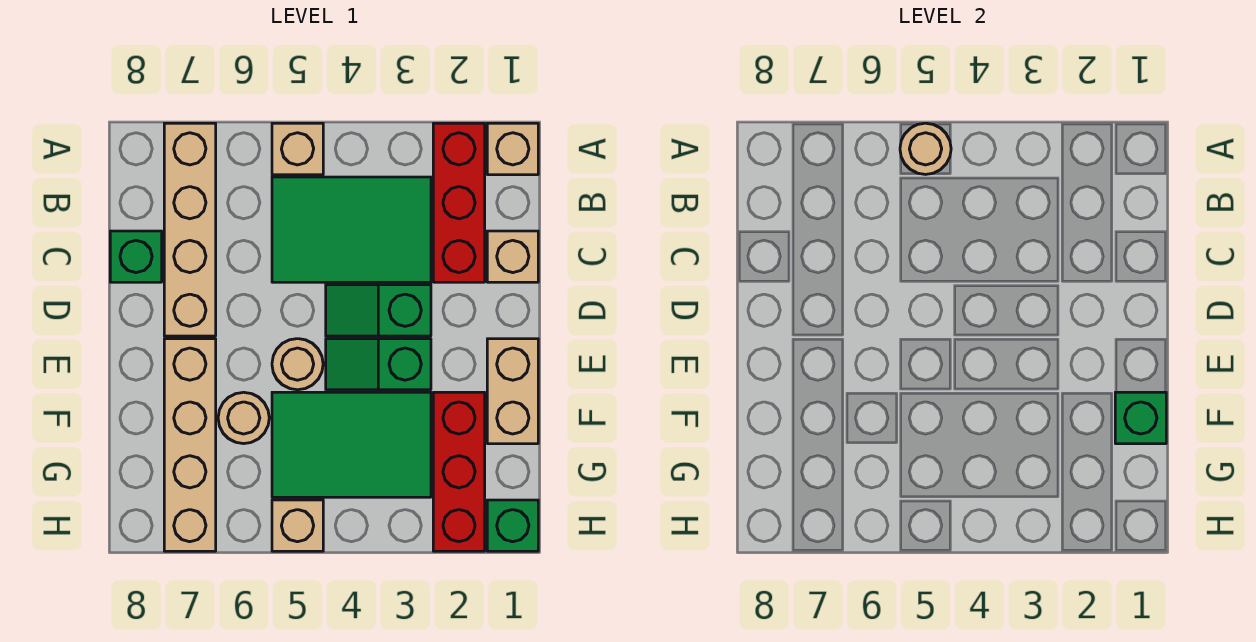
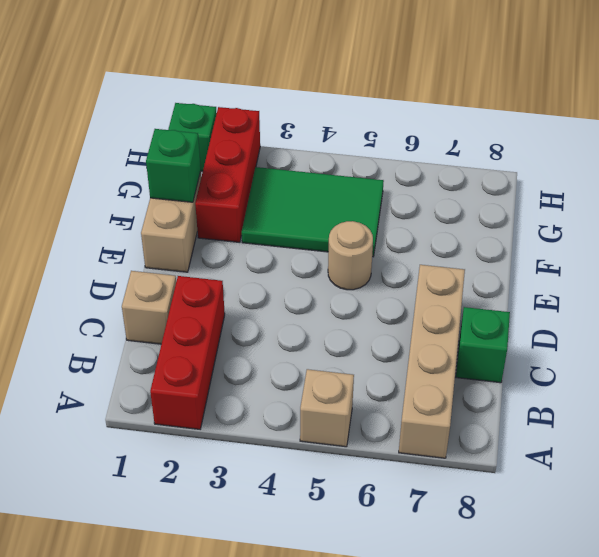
none -> tan brick A1 level 1
none -> green tile B3:C5 level 1
none -> green slope D3:D4 level 1 top 3

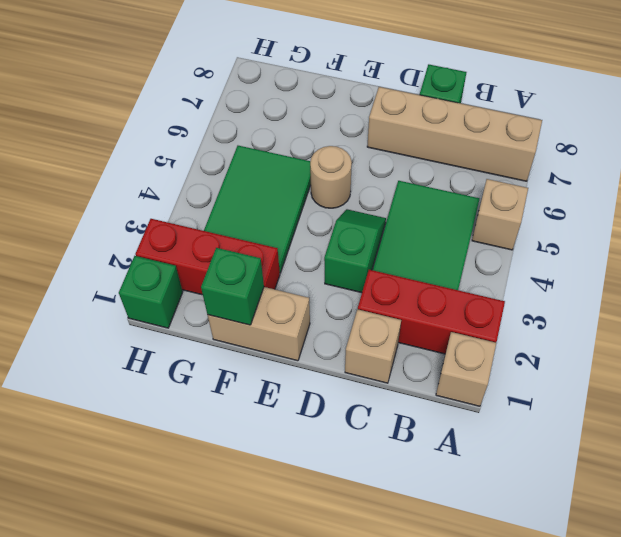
none -> green slope E3:E4 level 1 top 3
none -> tan brick E7:H7 level 1
none -> tan round brick F6 level 1

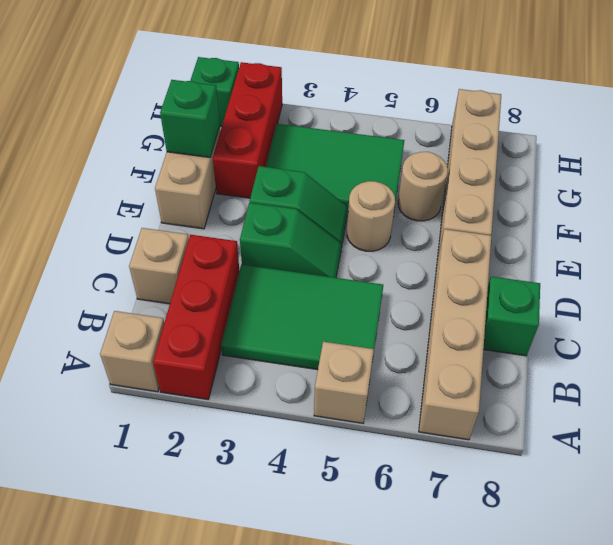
none -> tan brick H5 level 1
none -> tan round brick A5 level 2

